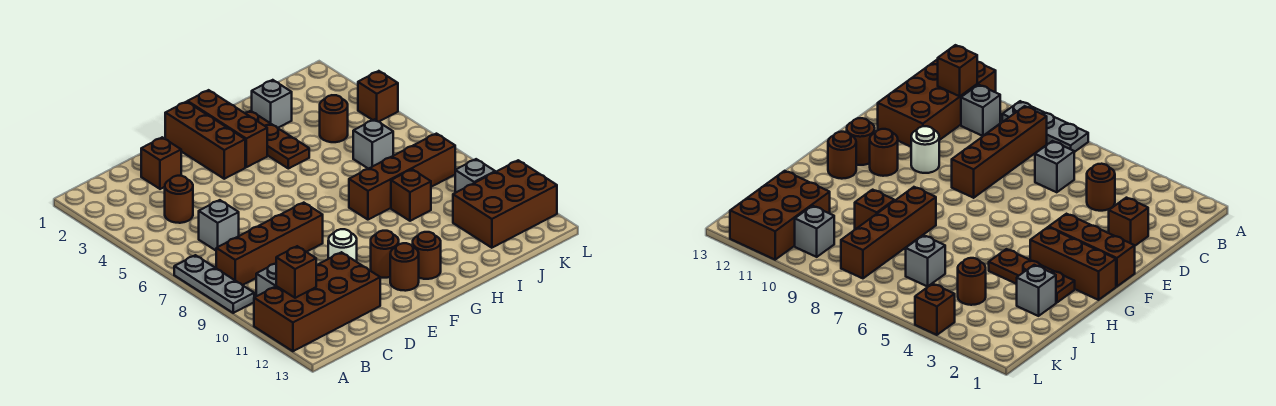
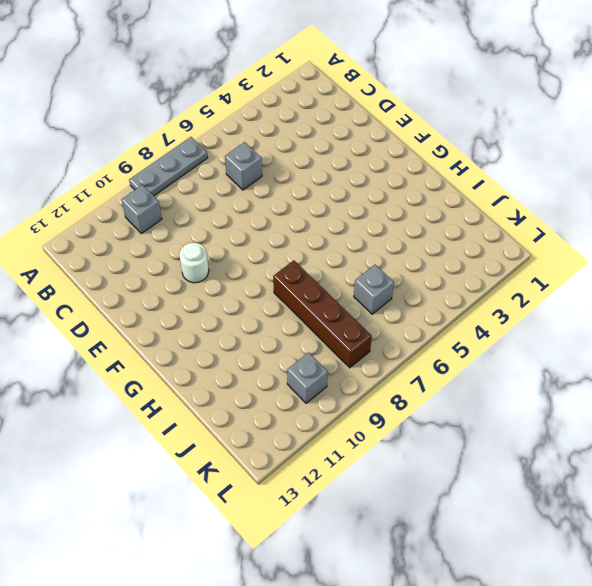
none -> brown brick A11:D12 level 1
none -> brown brick B8:E8 level 1
none -> brown round brick C4 level 1

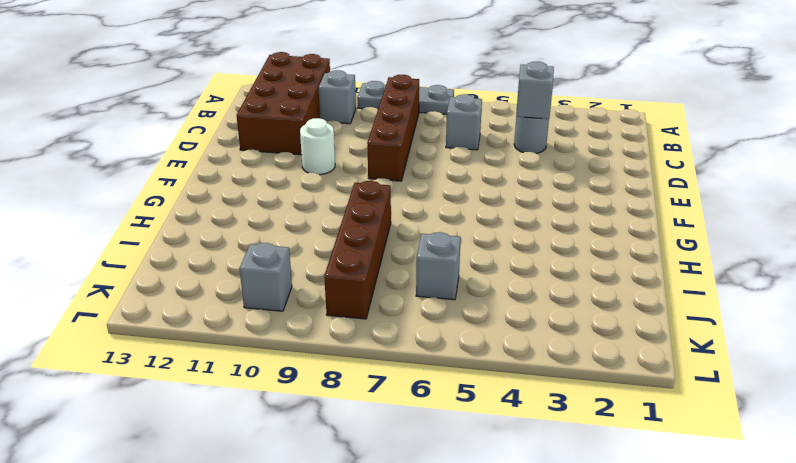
grey round brick C4 level 1 -> brown round brick C4 level 1
grey brick C4 level 2 -> grey brick I2 level 1
none -> brown brick D2 level 1
none -> brown brick F1:F3 level 1
none -> brown round brick F11 level 1

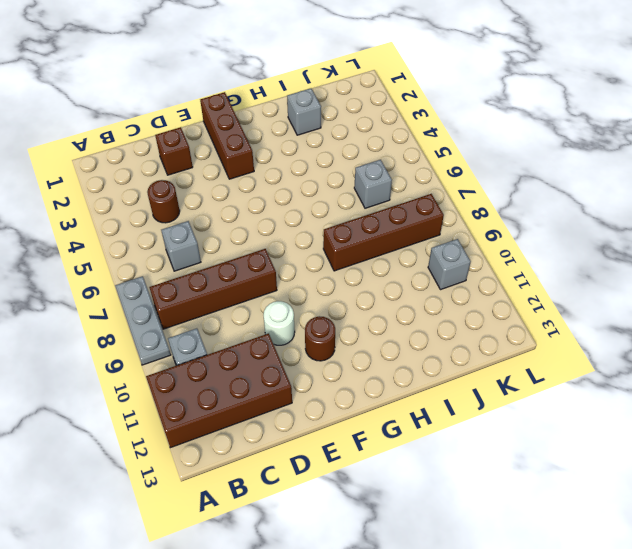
none -> brown round brick F12 level 1
none -> brown brick G1:G3 level 1
none -> brown round brick G12 level 1

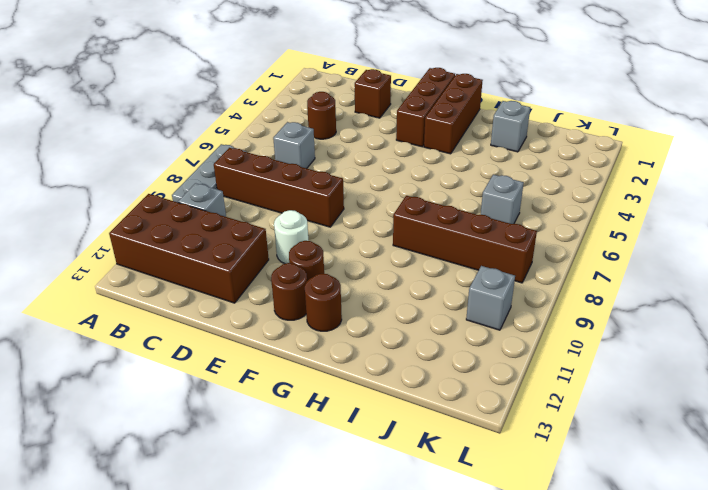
none -> brown plate H2:H4 level 1
none -> brown brick I9 level 1
none -> brown round brick J4 level 1

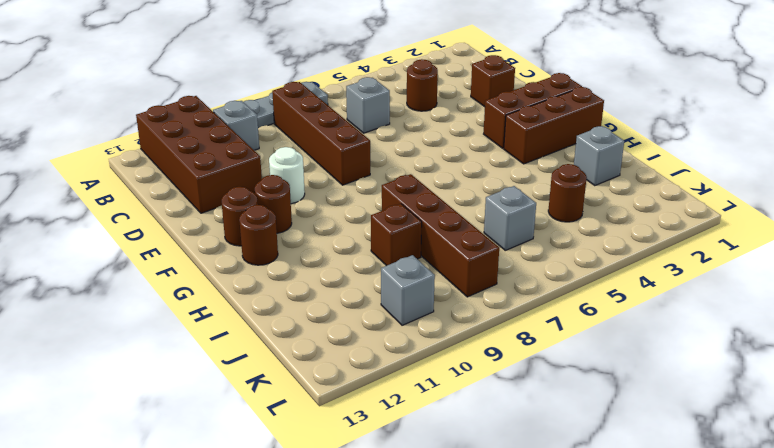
none -> brown plate H2:H4 level 1
none -> brown brick J11:L12 level 1
none -> brown brick L4 level 1

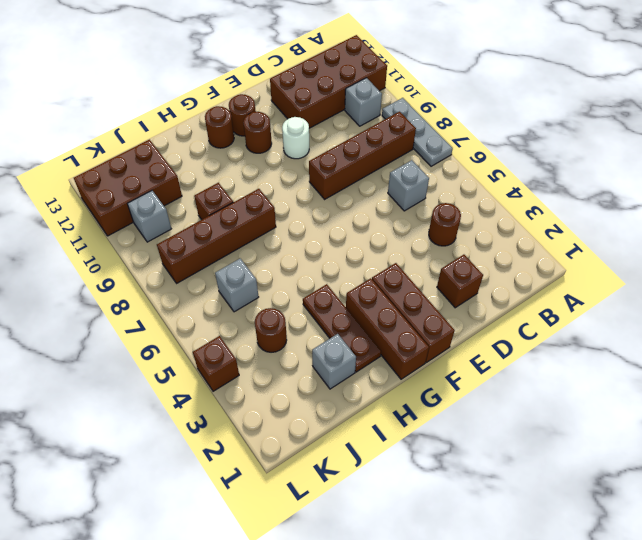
none -> brown brick B11 level 2

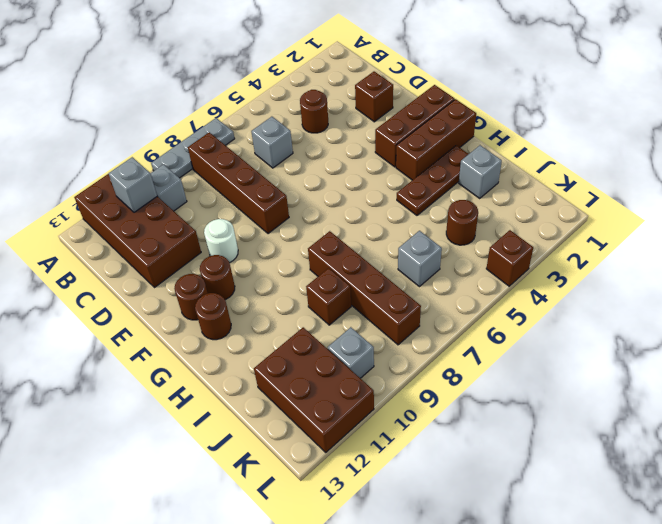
grey brick B11 level 2 -> brown brick B11 level 2

